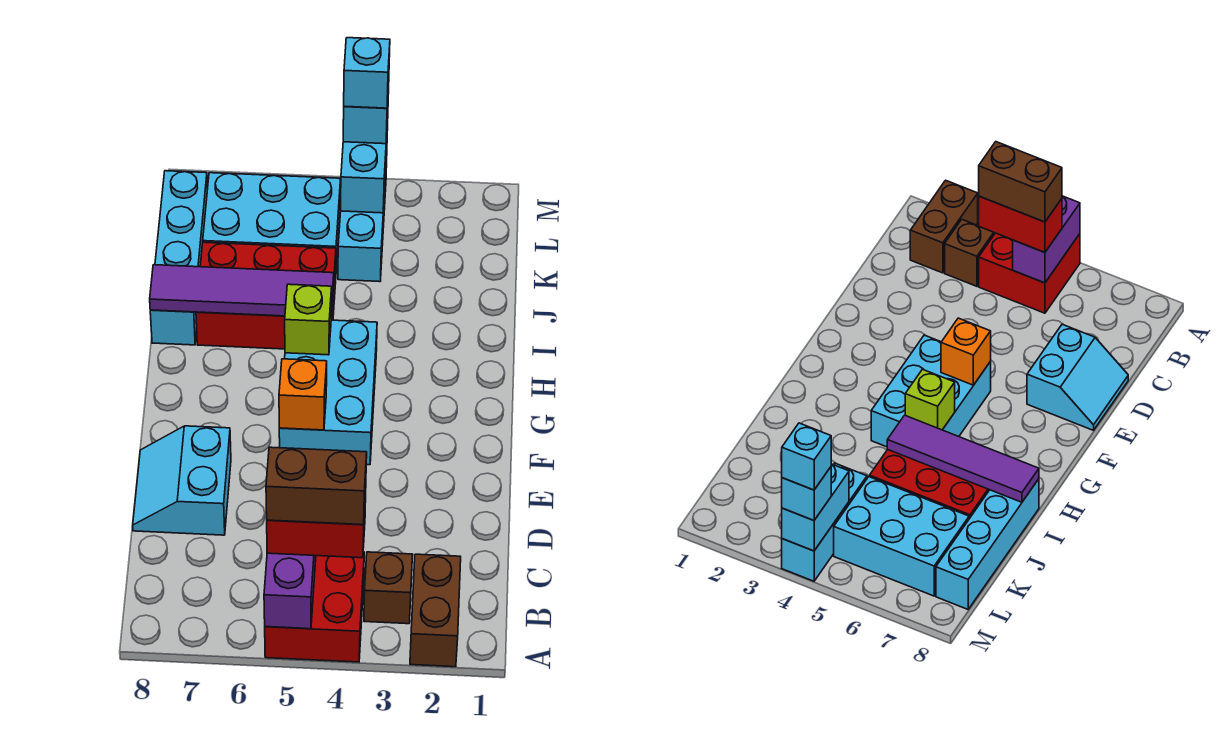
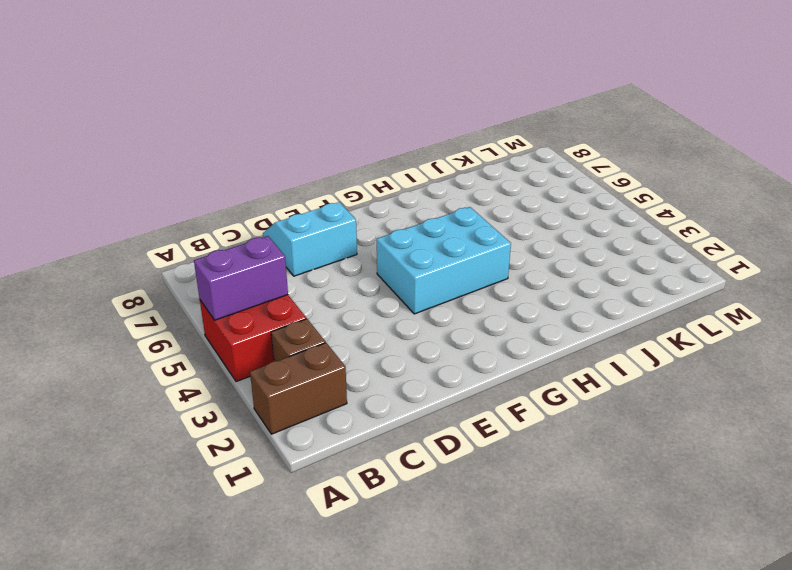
none -> red brick I5:J7 level 1
none -> cyan brick I8:L8 level 1
none -> cyan brick K4:M4 level 1

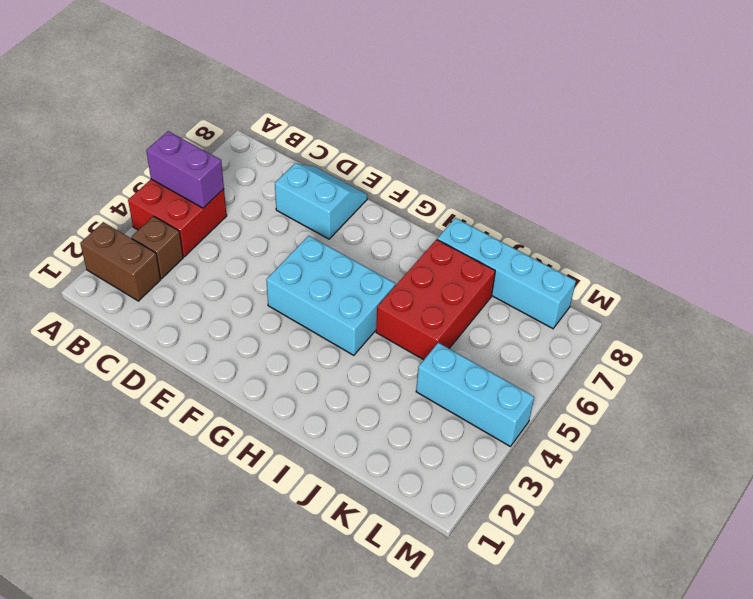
none -> cyan brick K5:L7 level 1
none -> orange brick F5 level 2
none -> lime brick H5 level 2

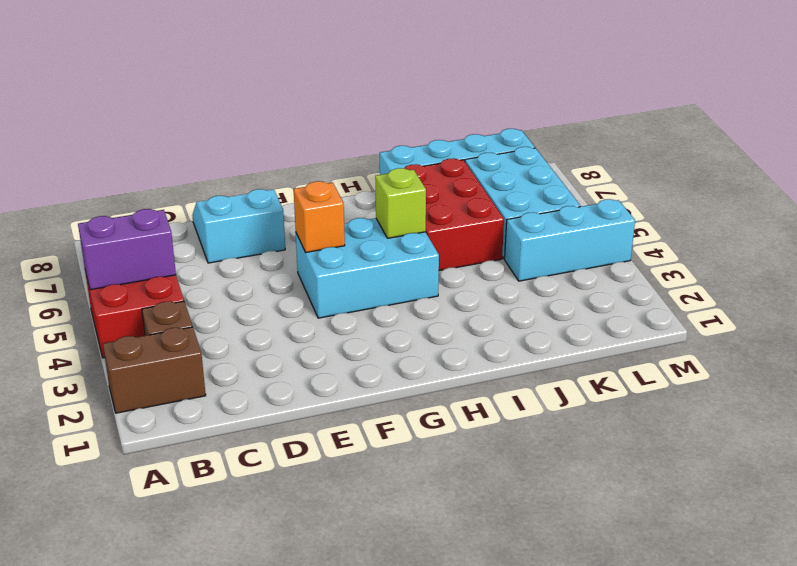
none -> purple tile I5:I8 level 2
none -> cyan brick L4:M4 level 2
none -> red brick B4:B5 level 3

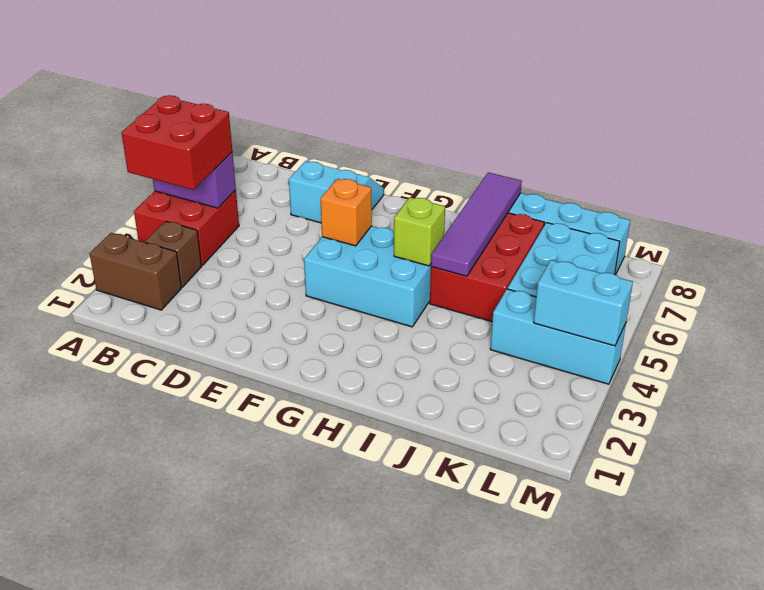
red brick A4:B5 level 3 -> red brick B4:B5 level 3
none -> cyan brick M4 level 3
none -> brown brick B4:B5 level 4
none -> cyan brick M4 level 4

